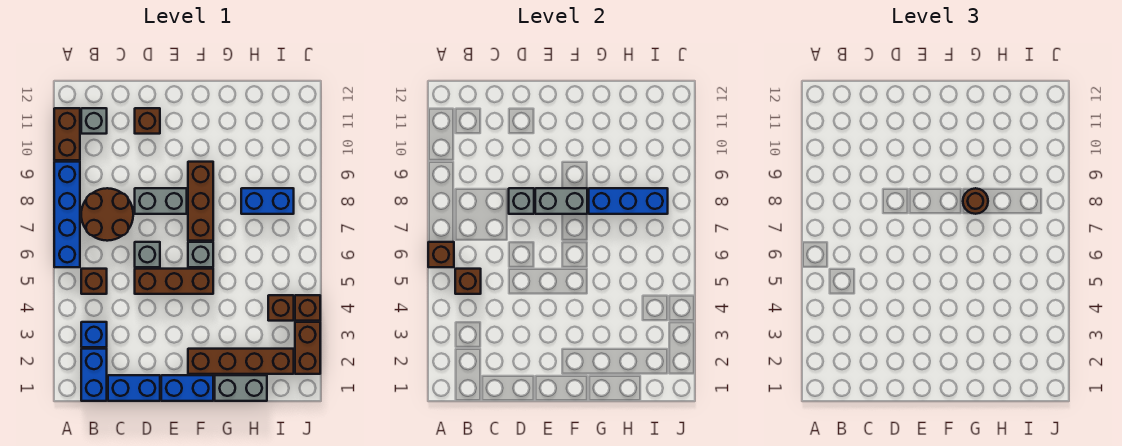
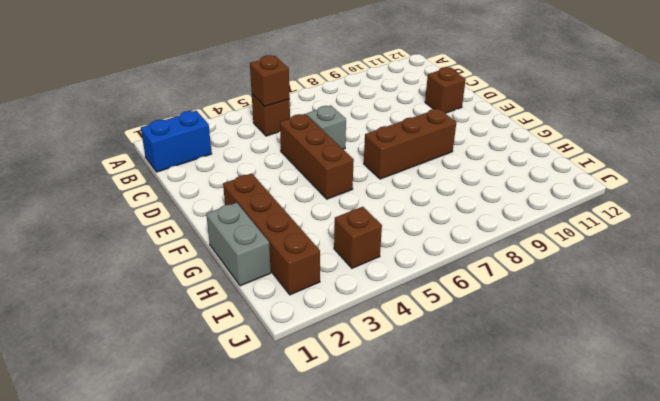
none -> blue brick A6:A9 level 1
none -> brown brick A10:A11 level 1
none -> blue brick B3 level 1

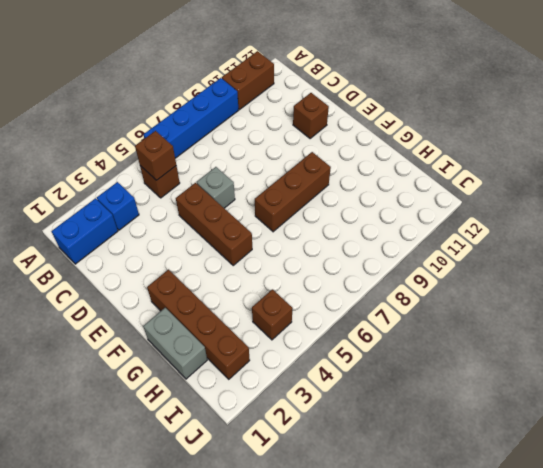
none -> brown round brick B7:C8 level 1
none -> grey brick B11 level 1
none -> blue brick C1:D1 level 1

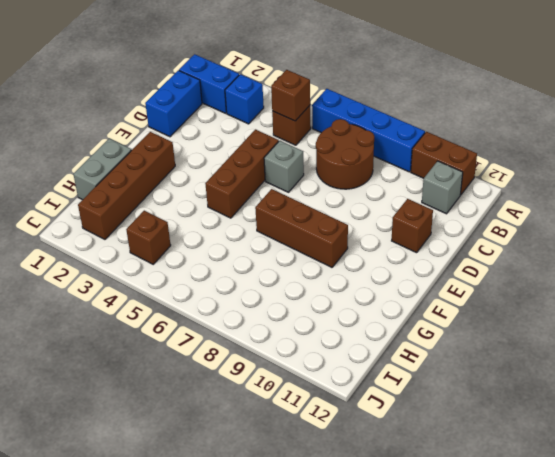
none -> grey brick D8:E8 level 1
none -> blue brick E1:F1 level 1
none -> grey brick F6 level 1

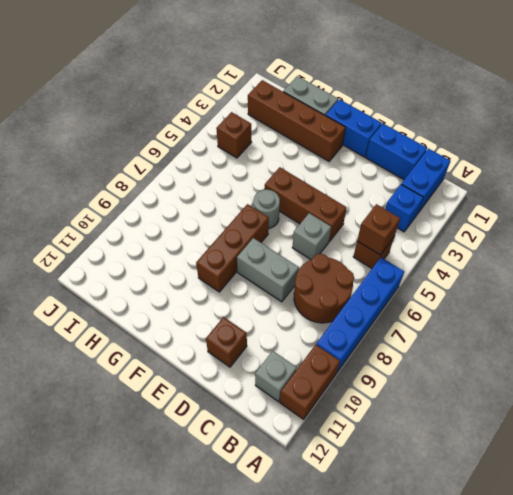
grey round brick F6 level 1 -> grey brick F6 level 1
none -> blue brick H8:I8 level 1
none -> brown brick J2:J3 level 1
none -> brown brick J4 level 1

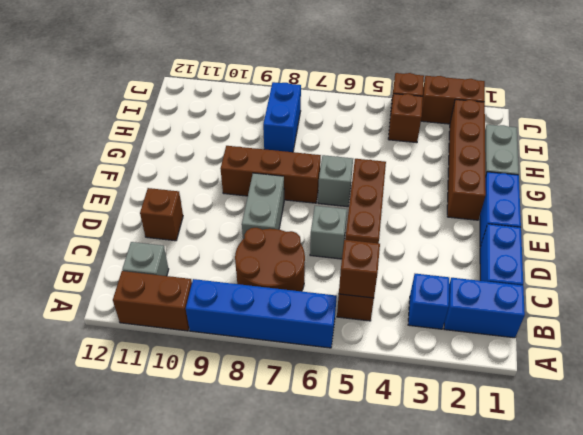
none -> brown brick A6 level 2
none -> grey brick D8 level 2
none -> grey brick E8:F8 level 2

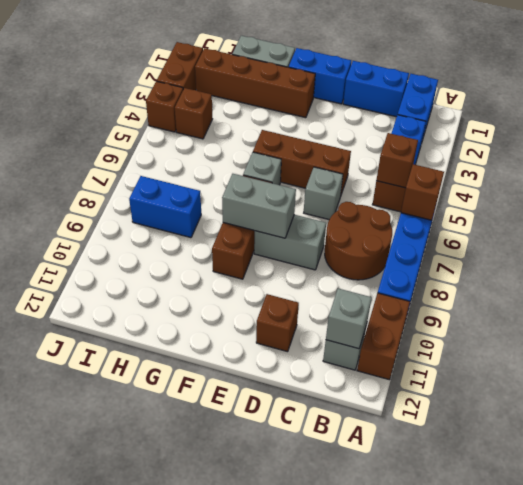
grey brick B11 level 2 -> grey brick D8 level 2
none -> blue brick G8:I8 level 2
none -> brown round brick G8 level 3

